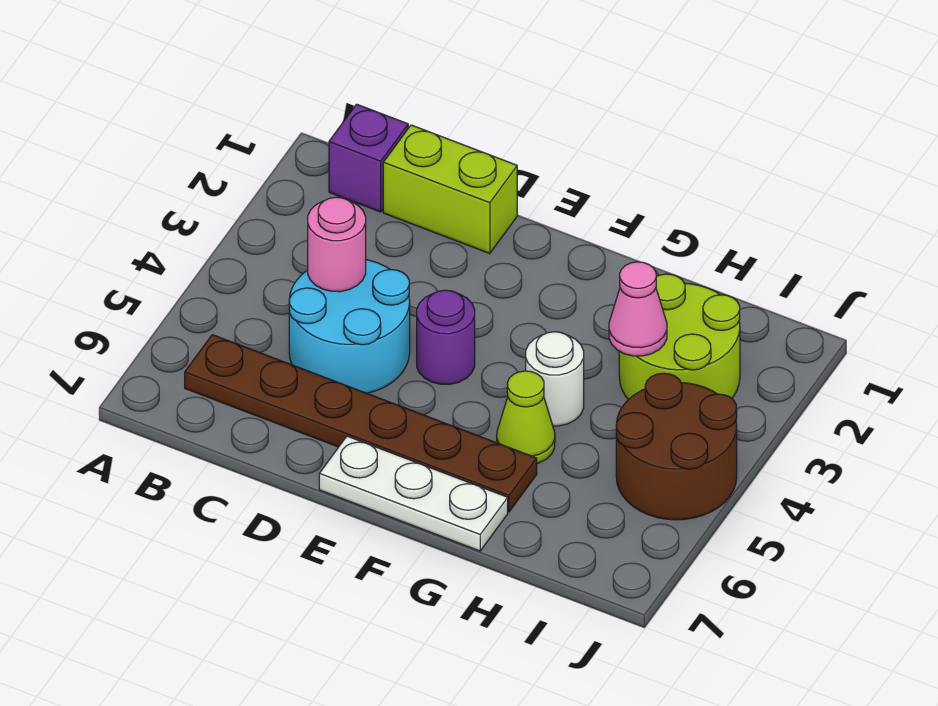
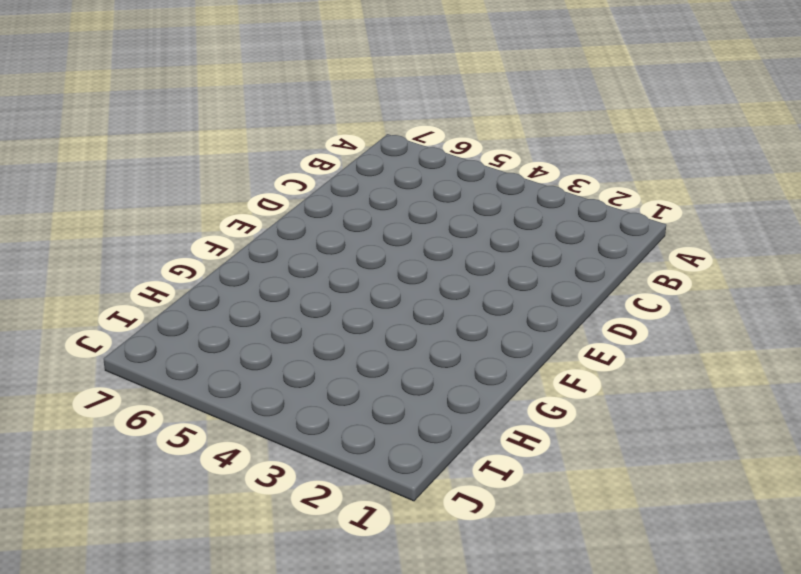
none -> purple brick B1 level 1
none -> brown plate B6:G6 level 1
none -> lime brick C1:D1 level 1

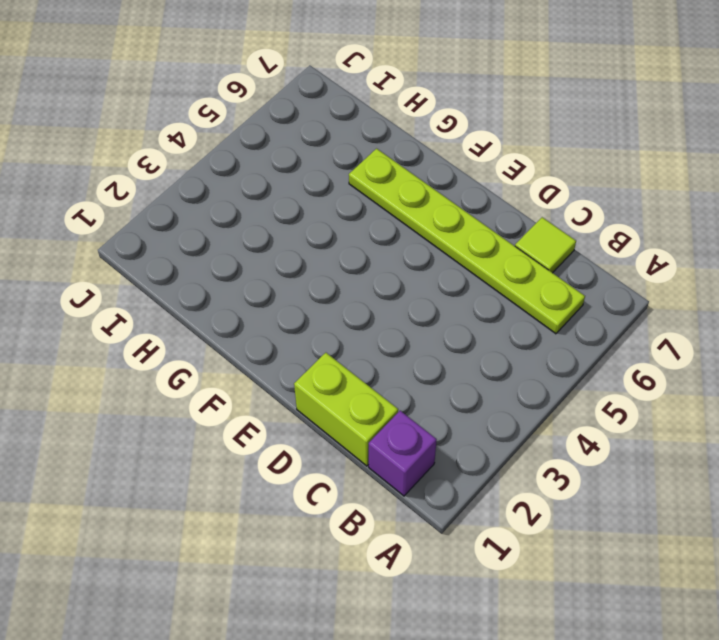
lime plate B6:G6 level 1 -> brown plate B6:G6 level 1
lime tile C7 level 1 -> none
none -> cyan round brick C4:D5 level 1
none -> purple round brick E4 level 1
none -> white plate E7:G7 level 1

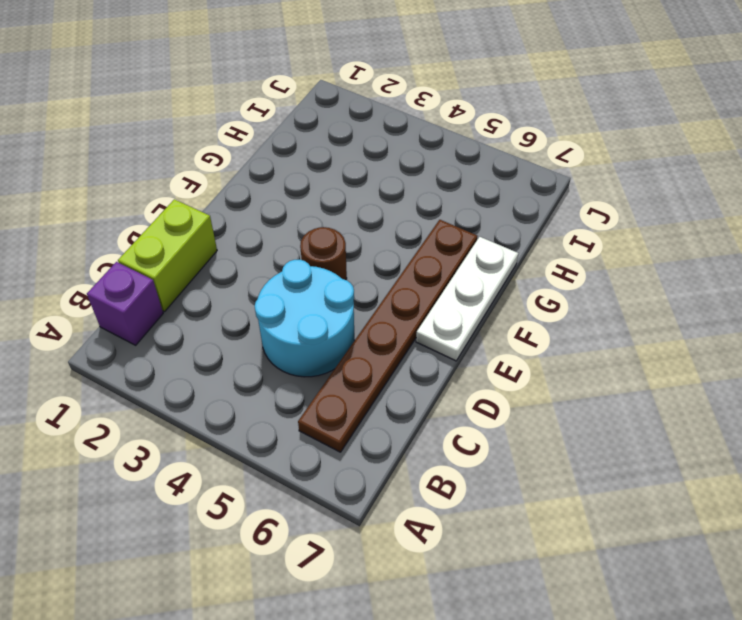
brown round brick E4 level 1 -> purple round brick E4 level 1
none -> white round brick G4 level 1
none -> lime cone G5 level 1
none -> lime round brick H2:I3 level 1

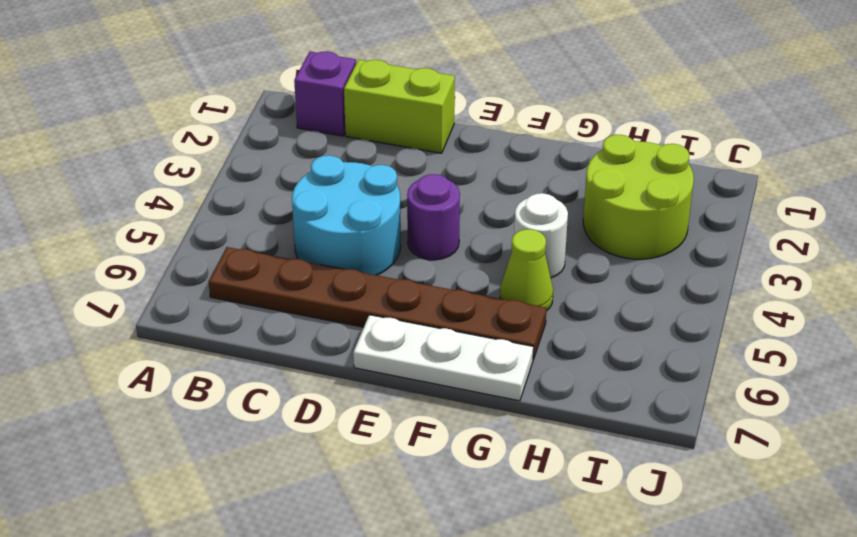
none -> brown round brick I4:J5 level 1
none -> pink round brick C4 level 2
none -> pink cone H3 level 2

